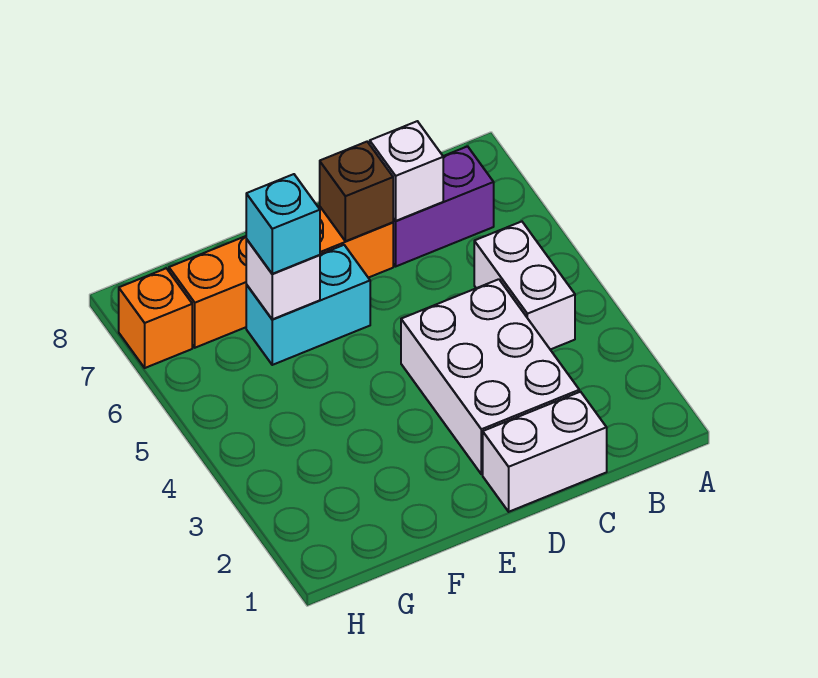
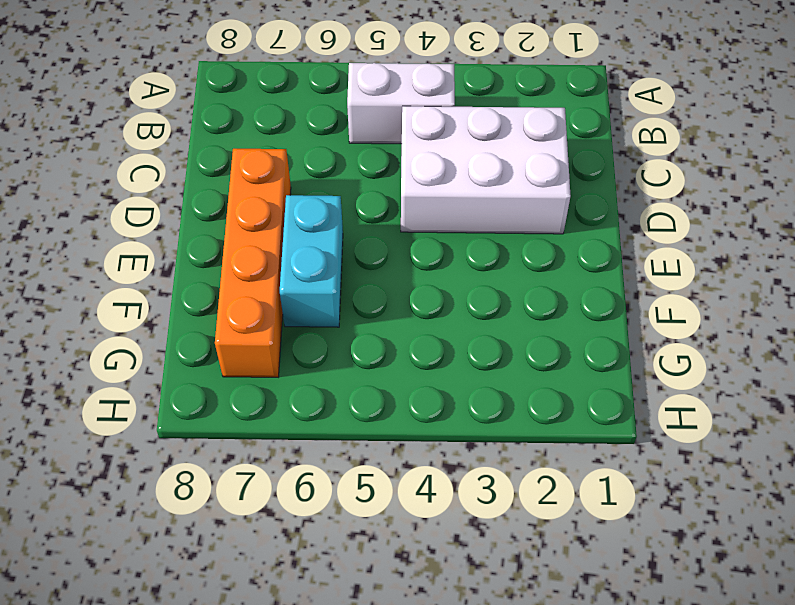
none -> purple brick B7:C7 level 1
none -> white brick C1:D1 level 1

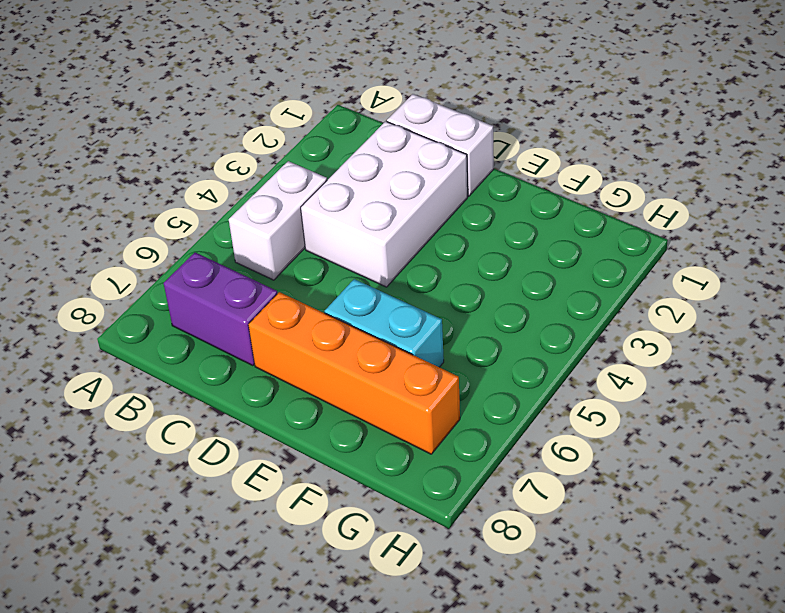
none -> orange brick H7 level 1
none -> white brick C7 level 2

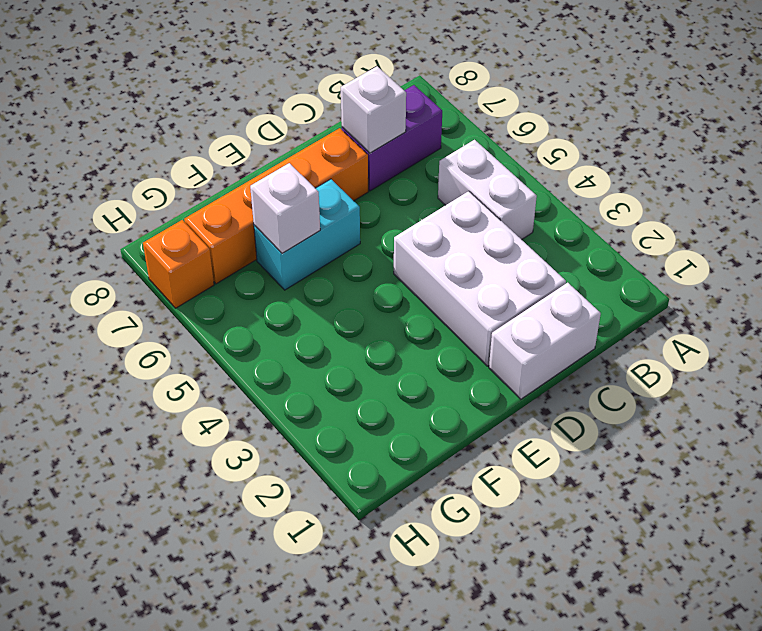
none -> brown brick D7 level 2
none -> cyan brick F6 level 3

